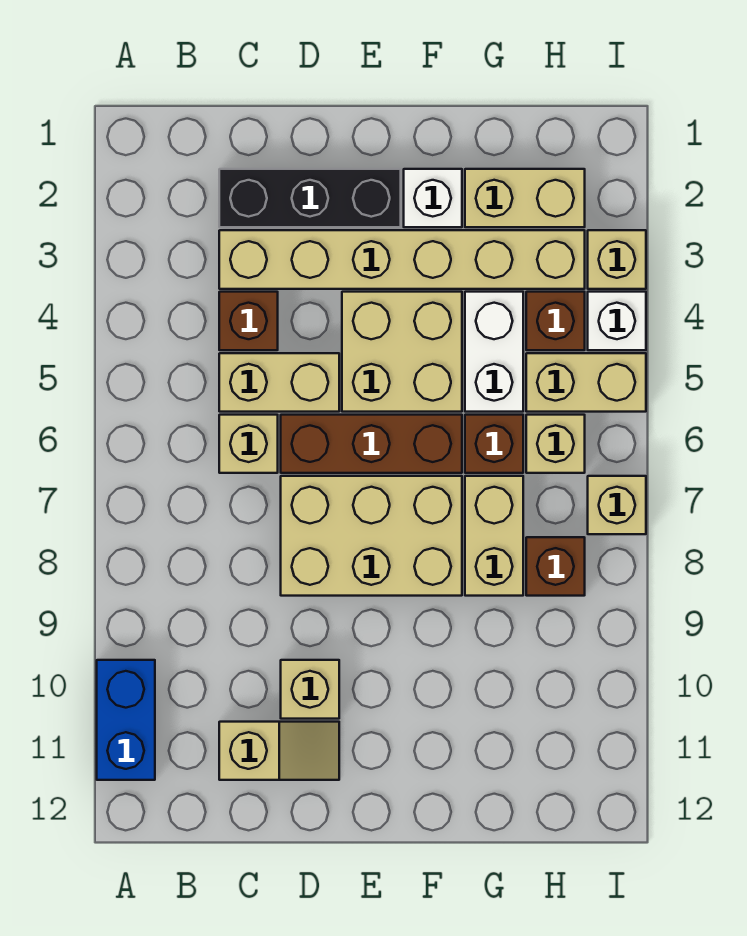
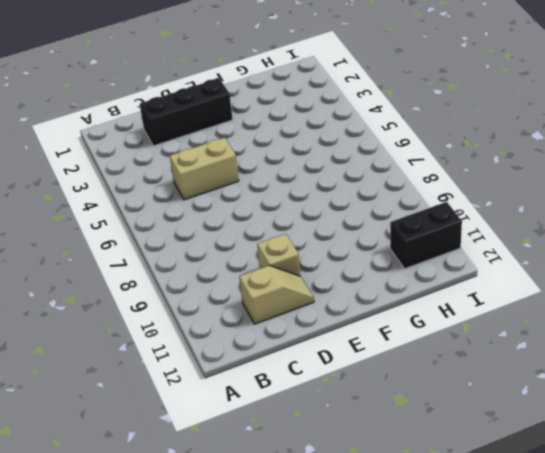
black brick H11:I11 level 1 -> none
none -> blue brick A10:A11 level 1
none -> tan brick C3:H3 level 1
none -> brown brick C4 level 1

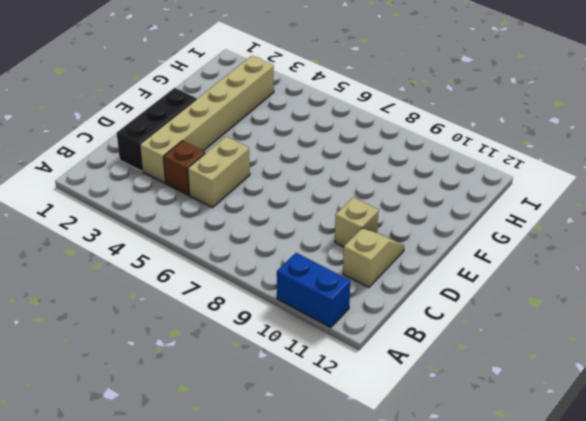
none -> tan brick C6 level 1
none -> brown brick D6:F6 level 1
none -> tan brick D7:F8 level 1

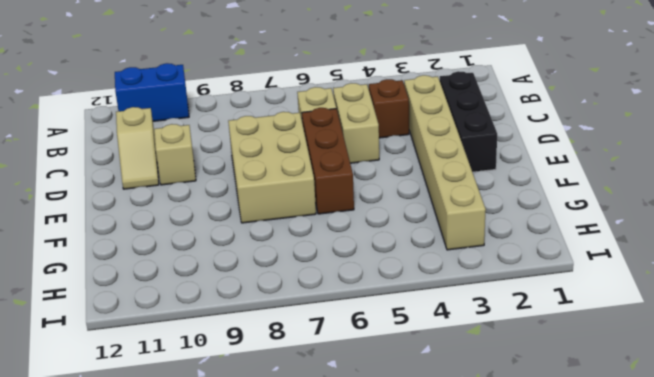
none -> tan brick E4:F5 level 1
none -> white brick F2 level 1
none -> tan brick G2:H2 level 1

